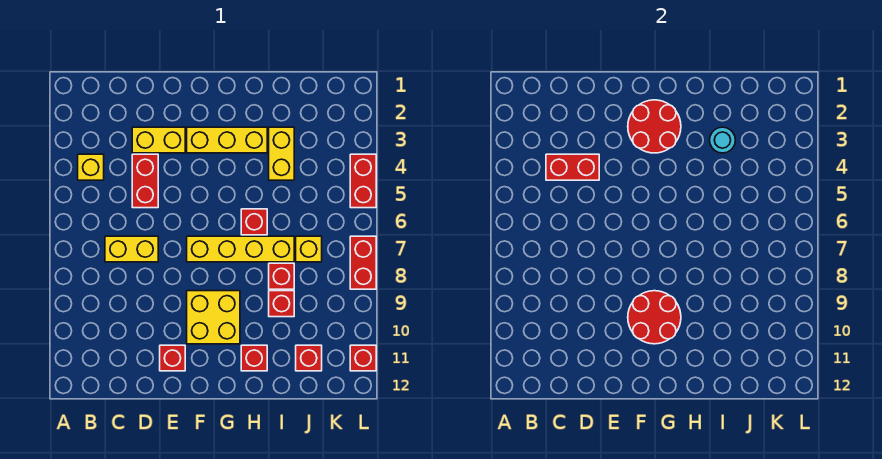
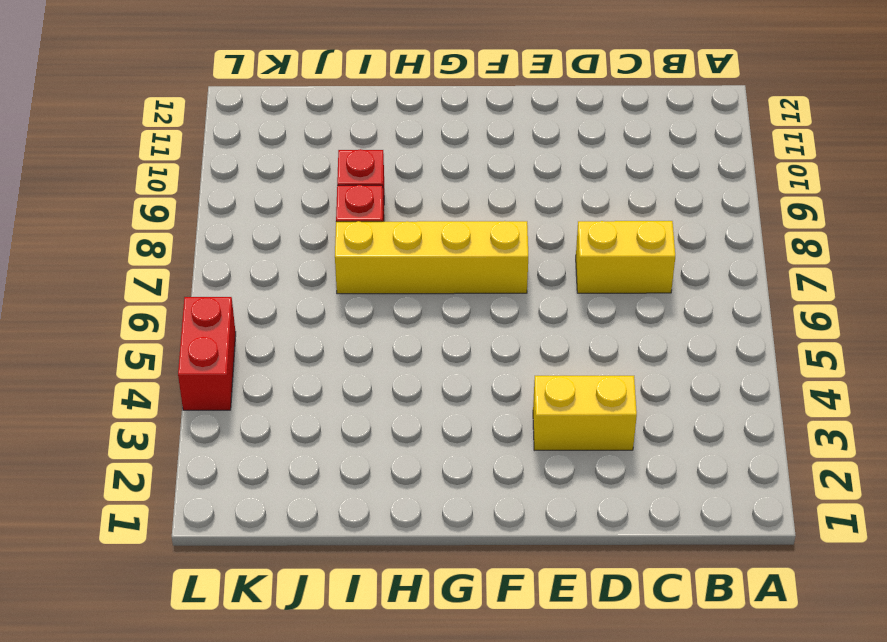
none -> yellow brick B4 level 1
none -> red brick D4:D5 level 1
none -> red brick E11 level 1

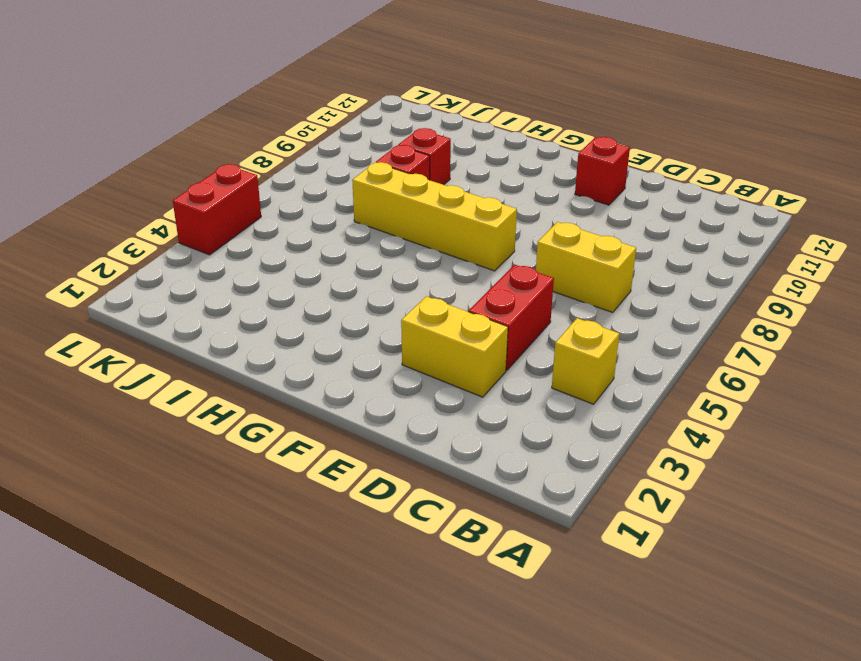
none -> yellow brick F3:H3 level 1
none -> yellow brick F9:G10 level 1
none -> red brick H6 level 1

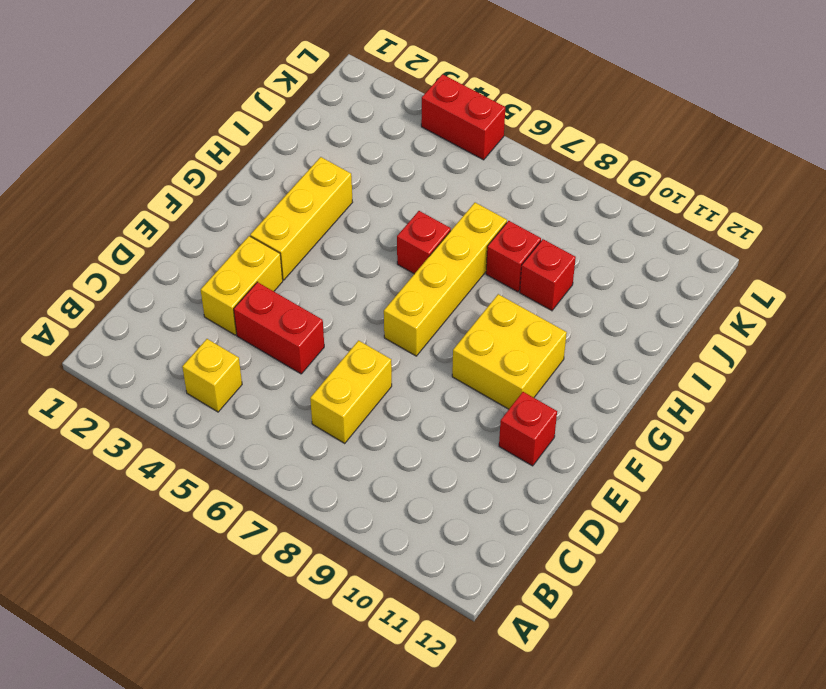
none -> red brick H11 level 1
none -> yellow brick I3:I4 level 1
none -> yellow brick J7 level 1

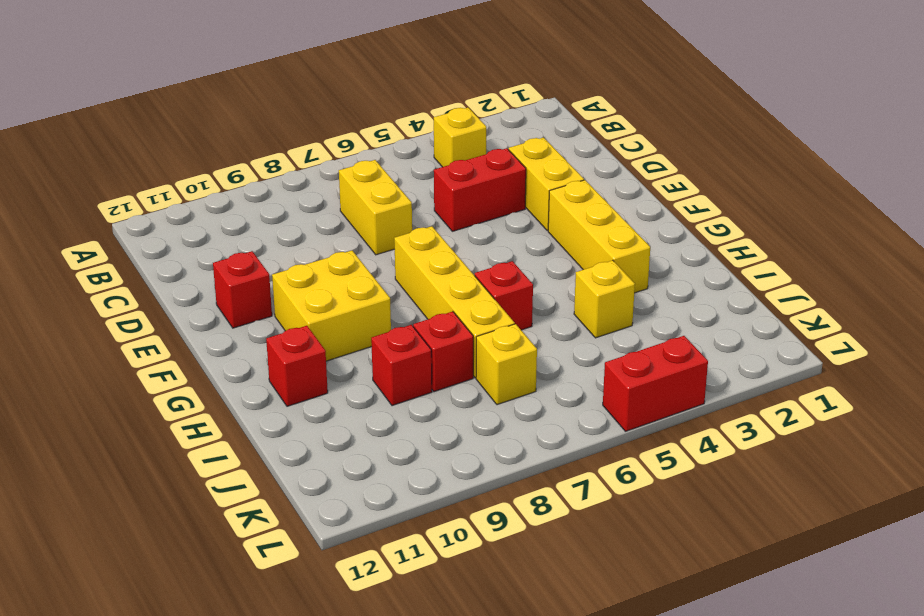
yellow brick I4 level 1 -> yellow brick I3:I4 level 1
none -> red brick J11 level 1
none -> red brick L7:L8 level 1
none -> red brick L11 level 1

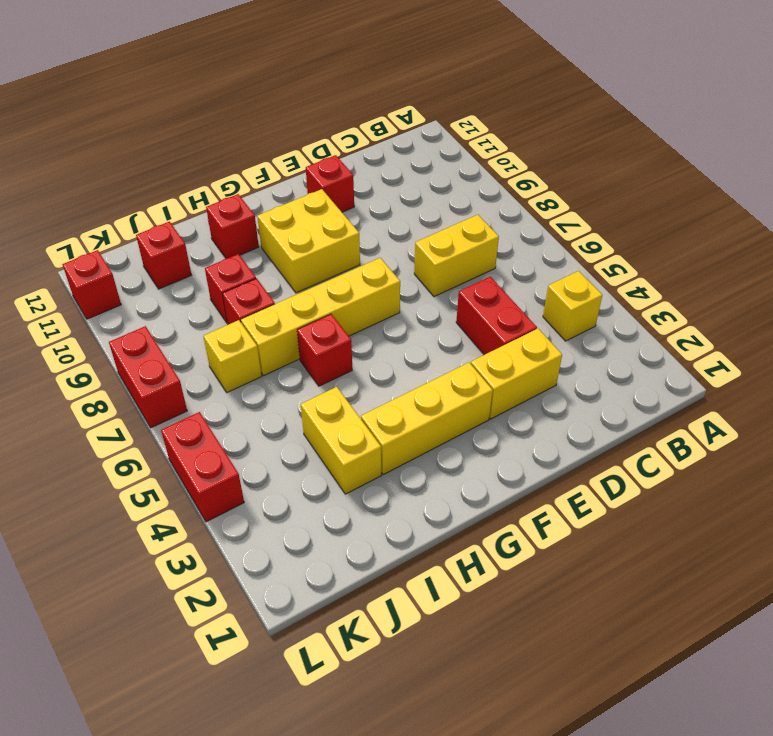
none -> red brick C4:D4 level 2
none -> red round brick F2:G3 level 2
none -> red round brick F9:G10 level 2

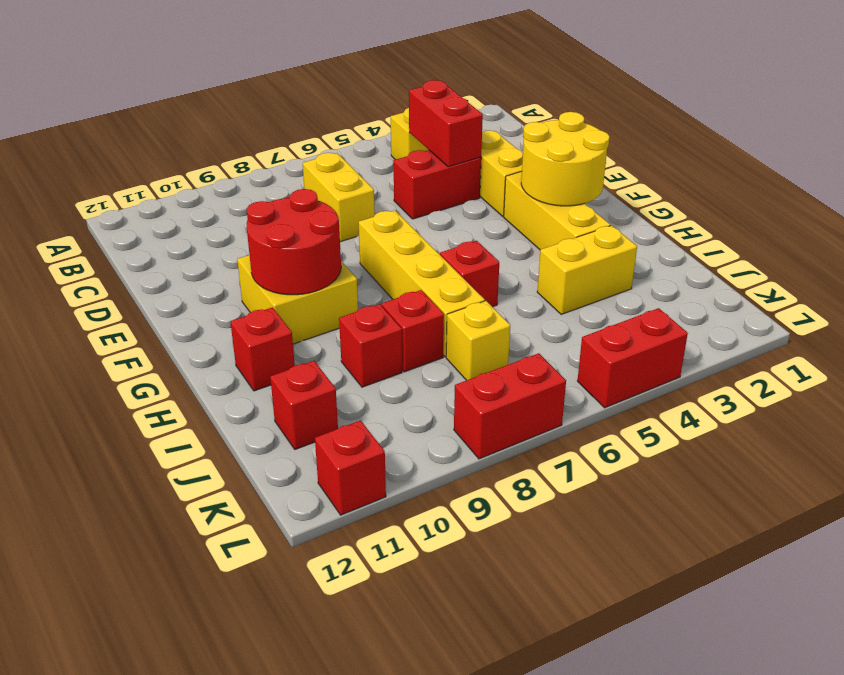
yellow round brick F2:G3 level 2 -> red round brick F2:G3 level 2
none -> red brick E11 level 1
none -> cyan round brick I3 level 2

